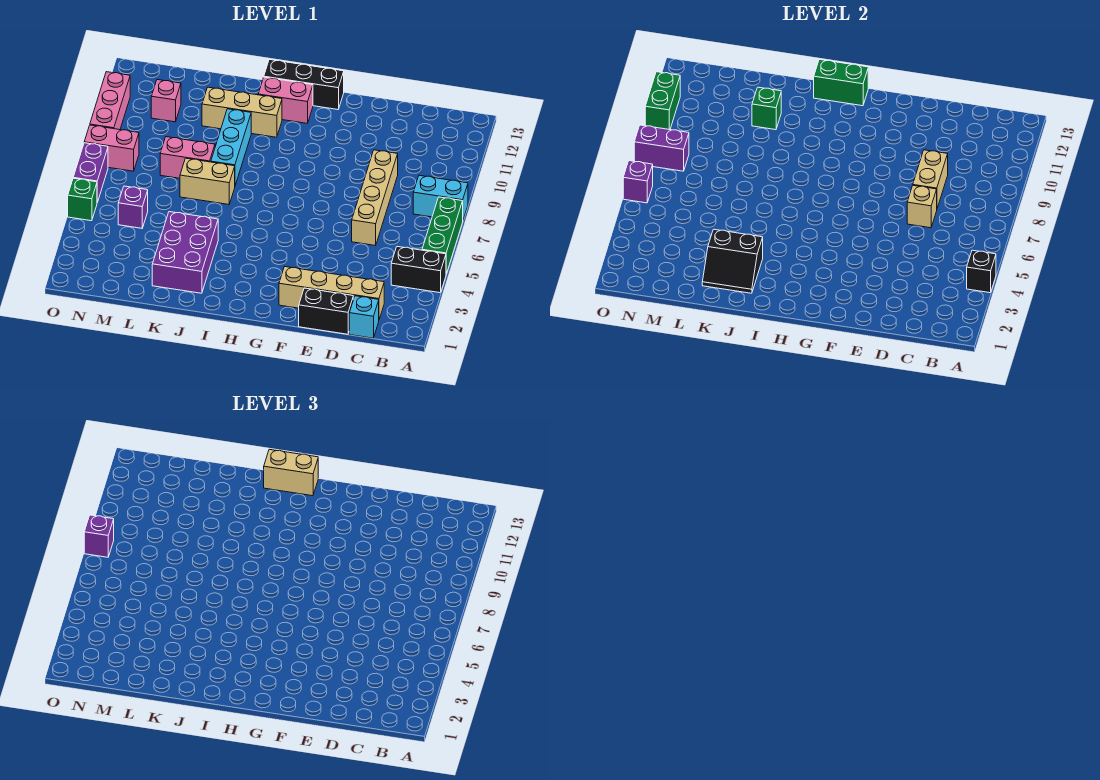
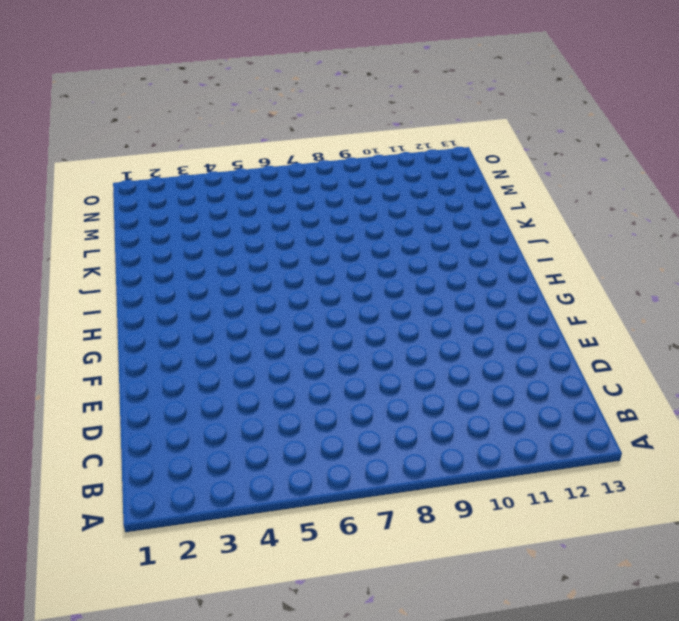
none -> black brick A4:B4 level 1
none -> green brick A5:A7 level 1
none -> cyan brick A8:B8 level 1
none -> cyan brick C1 level 1

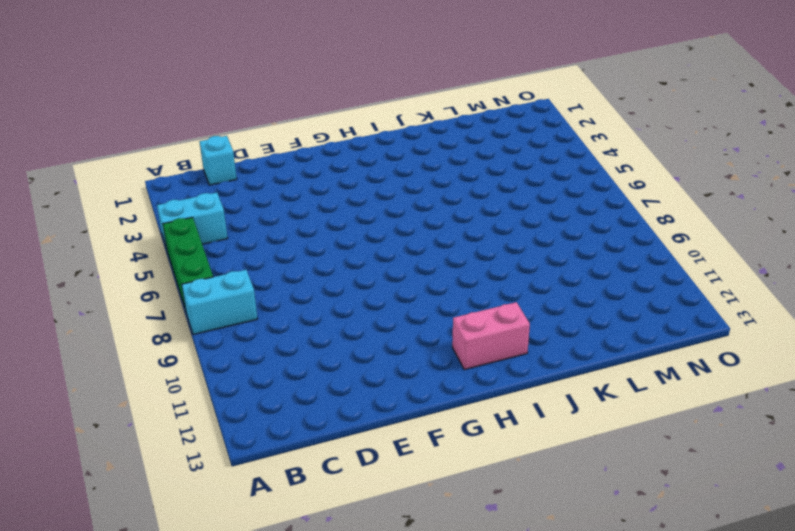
cyan brick A4:B4 level 1 -> black brick A4:B4 level 1
none -> tan brick C2:F2 level 1
none -> black brick D1:E1 level 1
none -> tan brick D6:D9 level 1
none -> black brick G13:I13 level 1

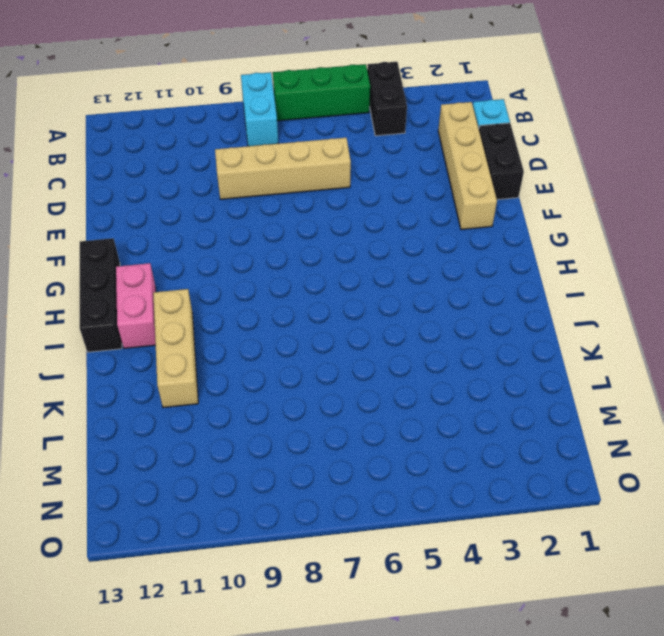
none -> purple brick J2:K4 level 1
none -> tan brick J7:K7 level 1
none -> cyan brick J8:J10 level 1
none -> pink brick K8:L8 level 1

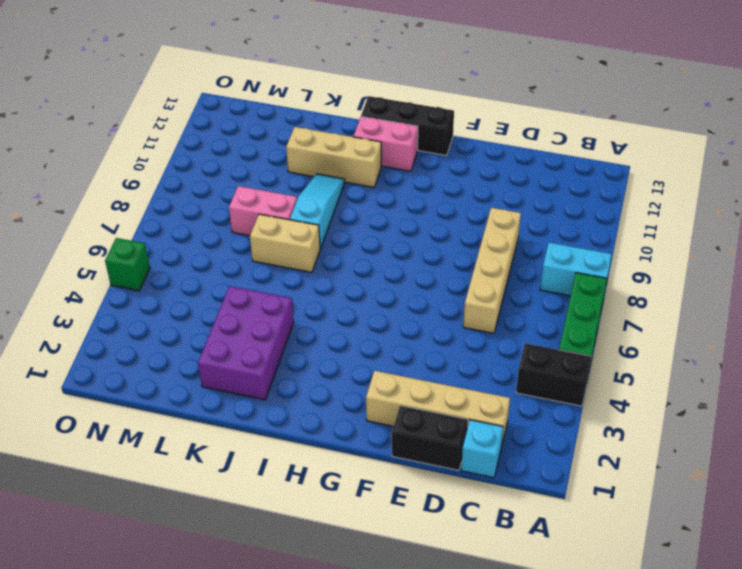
cyan slope J8:J10 level 1 top 8 -> cyan brick J8:J10 level 1
none -> purple brick M5 level 1
none -> pink brick M11 level 1
none -> pink brick N8:O8 level 1
none -> purple brick O6:O7 level 1

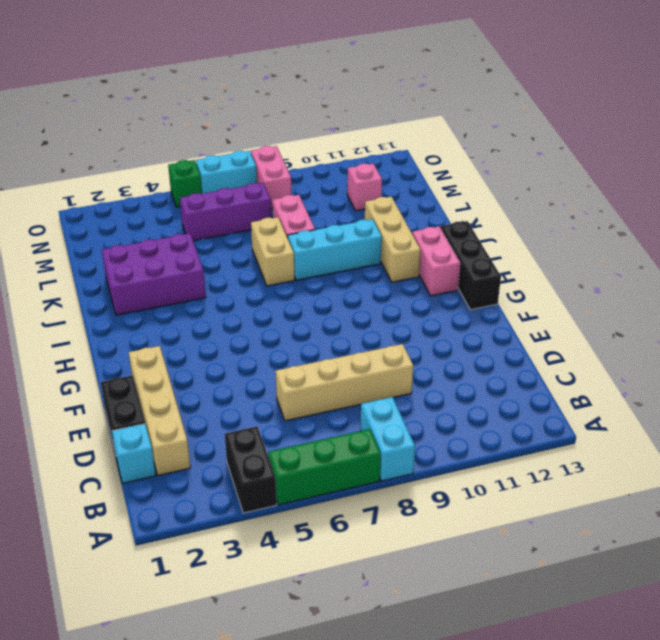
purple brick M5:M7 level 1 -> purple brick M5 level 1
cyan brick O6:O7 level 1 -> purple brick O6:O7 level 1
none -> pink brick O9:O11 level 1
none -> black brick A4 level 2
none -> tan brick D7 level 2
none -> tan brick D8:D9 level 2

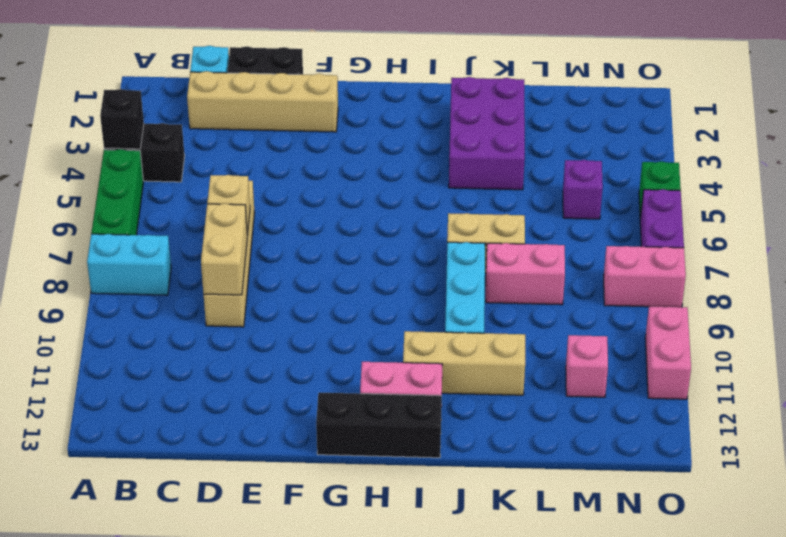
pink brick O10:O11 level 1 -> pink brick O9:O11 level 1
none -> green brick H13:I13 level 2
none -> black slope J2:K3 level 2 top 3
none -> green brick K11 level 2
none -> purple brick N8:O8 level 2

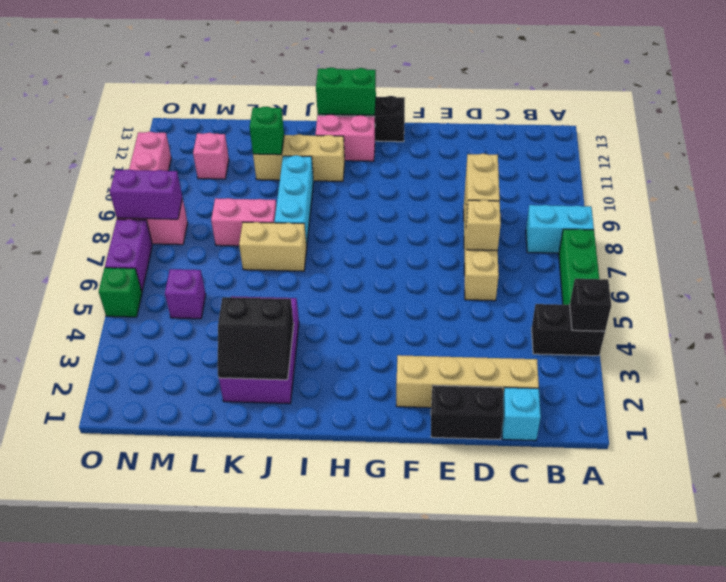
none -> purple brick O6 level 2
none -> green brick O10:O11 level 2
none -> tan brick H13:I13 level 3
none -> purple brick O8 level 3

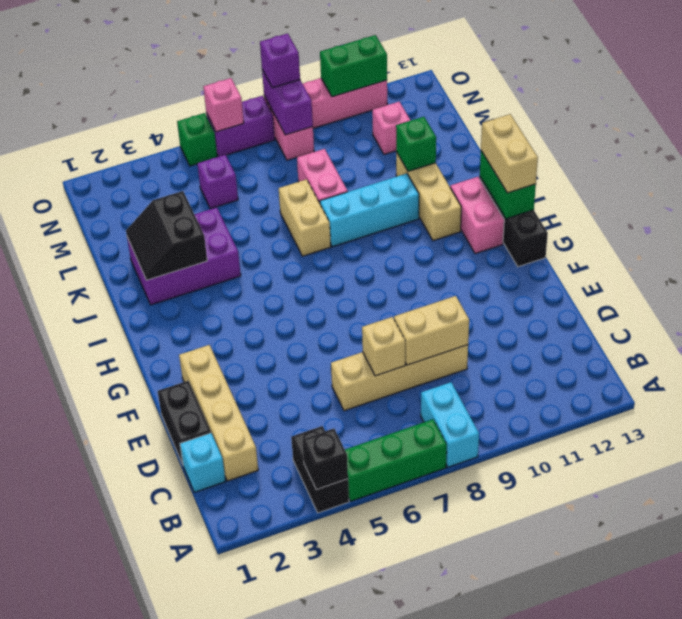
pink brick O6 level 2 -> purple brick O6 level 2

